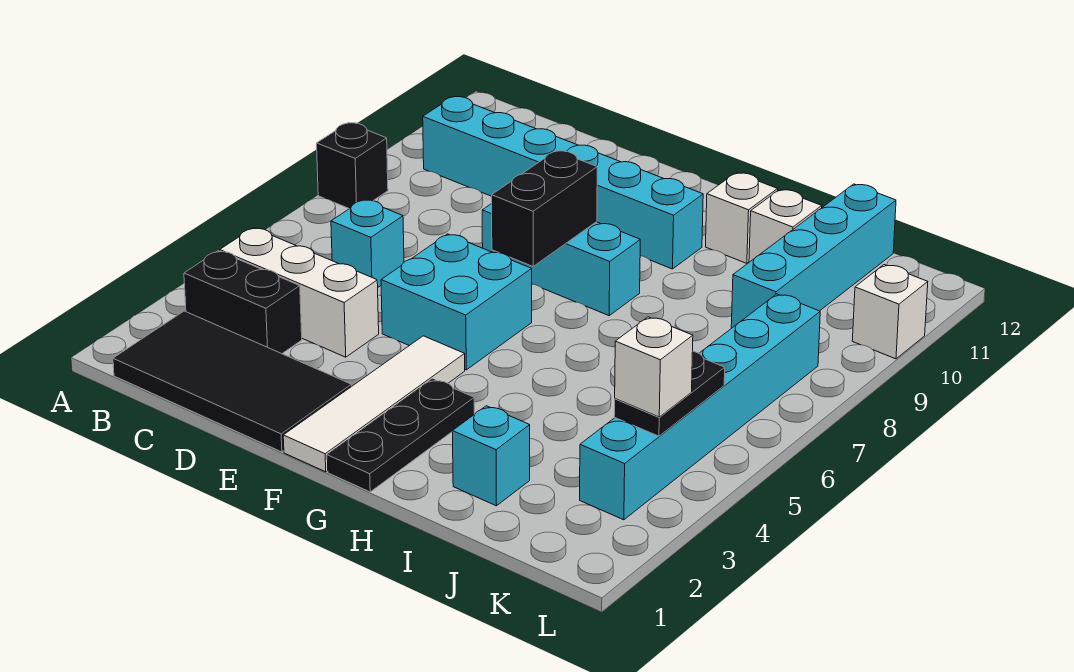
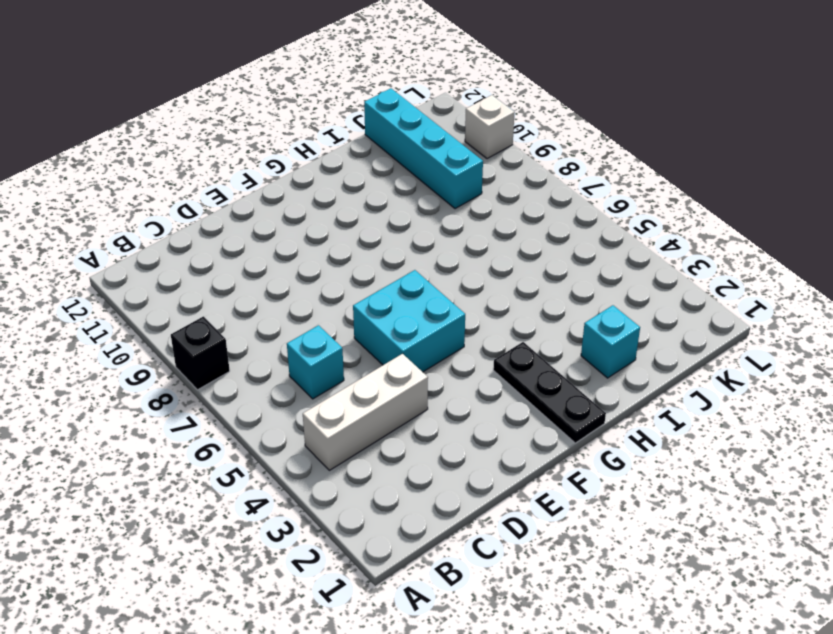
none -> black tile B1:E2 level 1
none -> black brick B3:C3 level 1
none -> cyan brick B10:G10 level 1

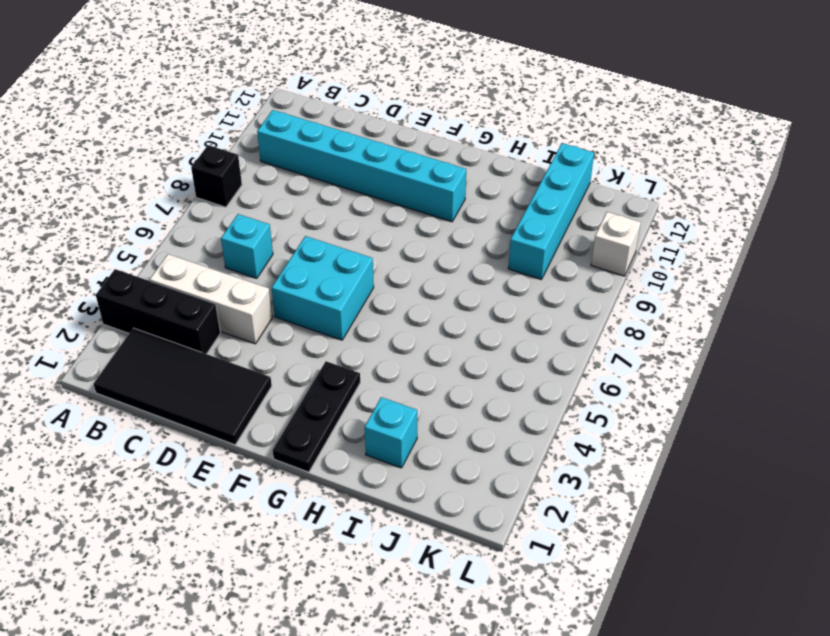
black brick A3:C3 level 1 -> black brick B3:C3 level 1
none -> cyan brick E8:G8 level 1
none -> white tile F1:F4 level 1
none -> white brick H11 level 1

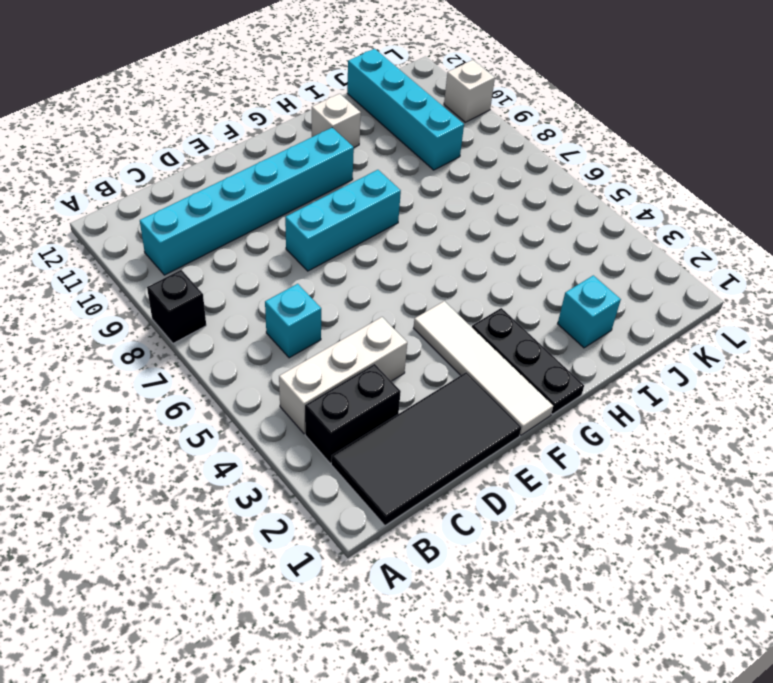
none -> cyan brick E5:F6 level 1
none -> white brick I11 level 1
none -> cyan brick K3:K8 level 1

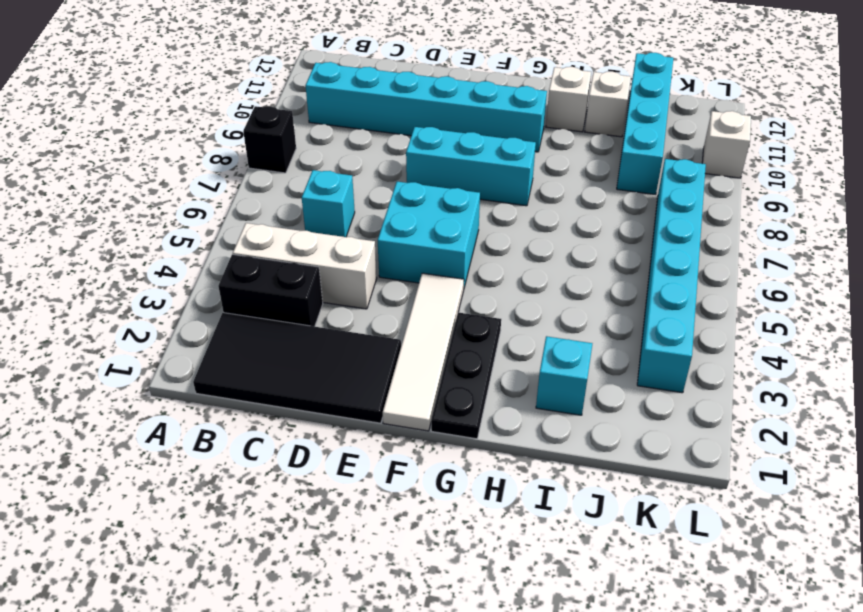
none -> black brick F7:F8 level 2
none -> black plate K4:K5 level 2
none -> white brick K4 level 3

